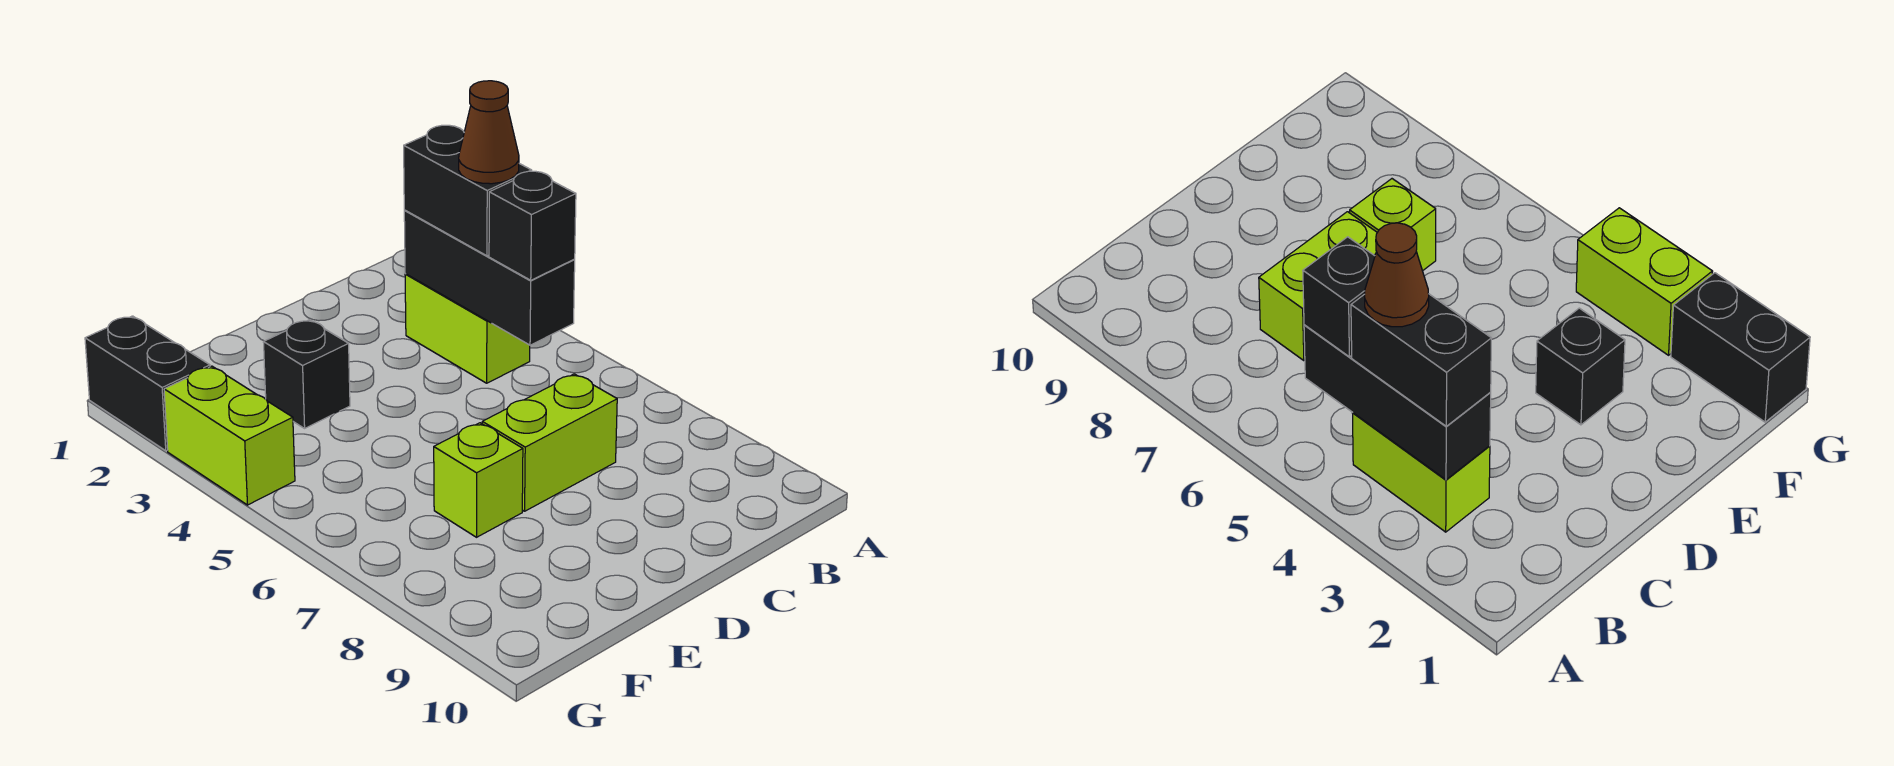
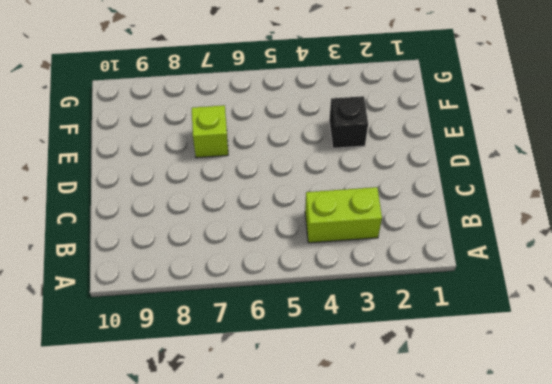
none -> lime brick C7:D7 level 1
none -> black brick G1:G2 level 1

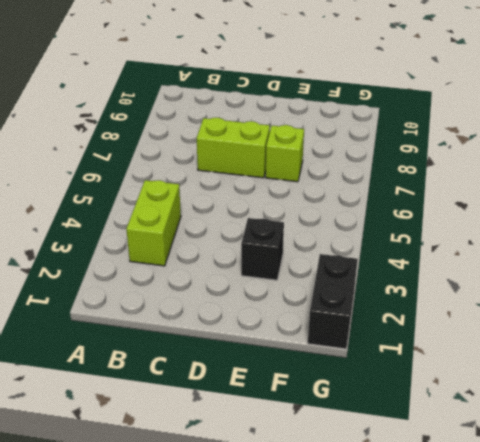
none -> lime brick G3:G4 level 1
none -> black brick B3:B5 level 2

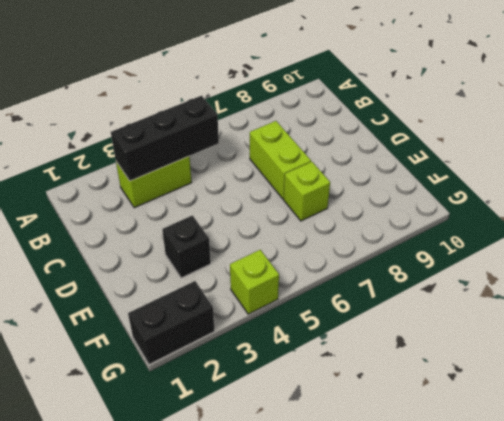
lime brick G4 level 1 -> lime brick G3:G4 level 1
none -> black brick B3:B4 level 3
none -> black brick B5 level 3

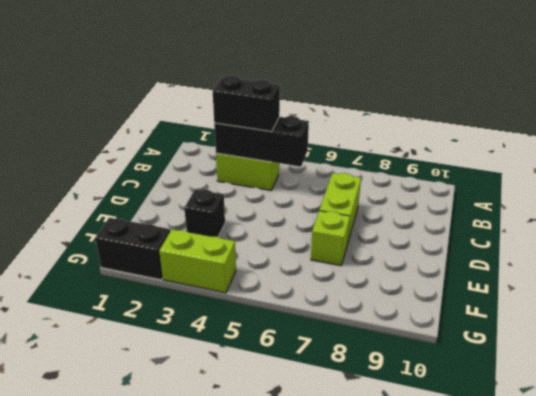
none -> black brick B5 level 3
none -> brown cone B4 level 4

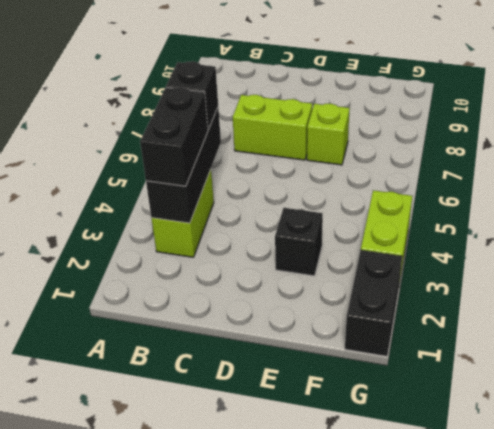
none -> brown cone B4 level 4

